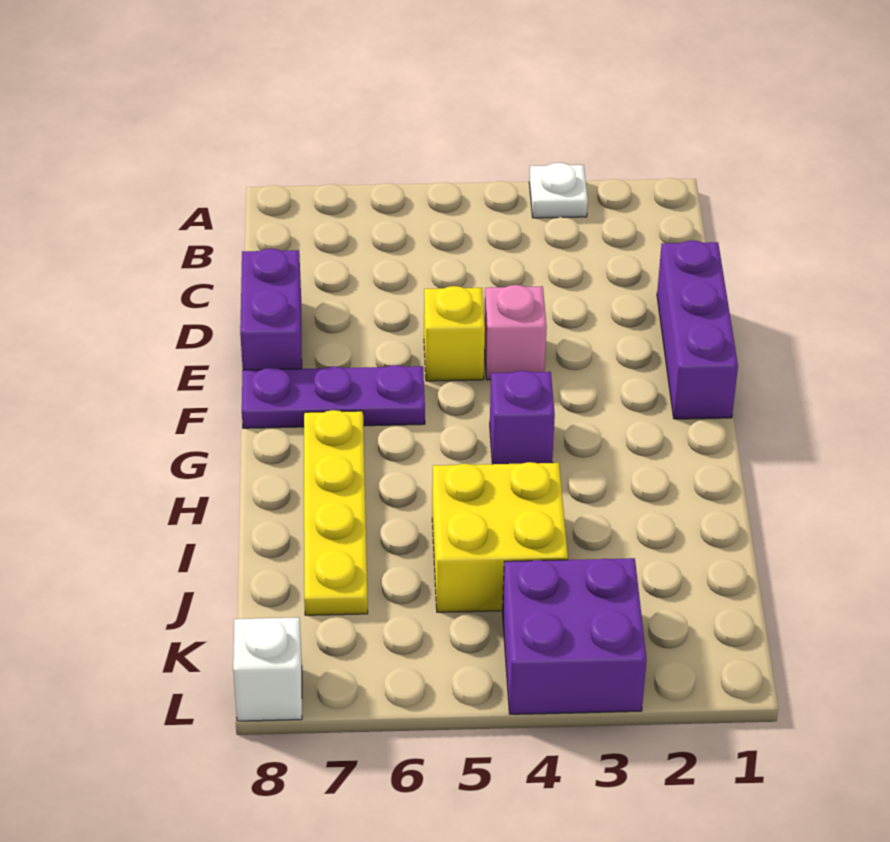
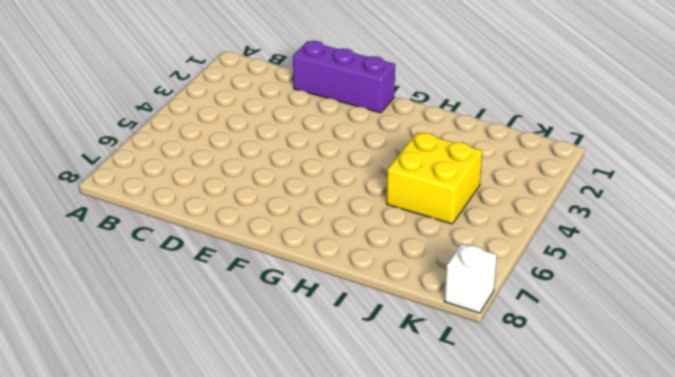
none -> white plate A3 level 1
none -> purple brick D8:E8 level 1

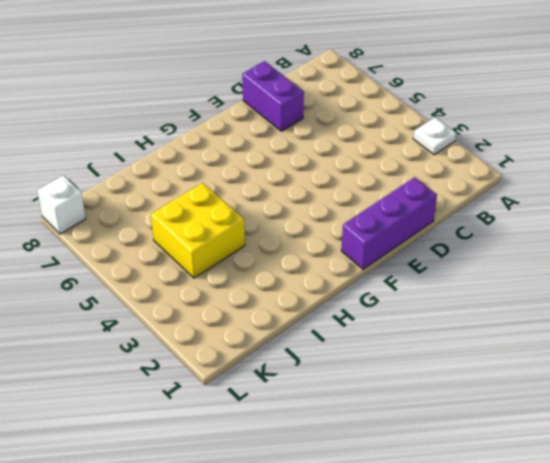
purple brick D7:D8 level 1 -> purple brick D8:E8 level 1
none -> pink brick E4 level 1
none -> yellow brick E5 level 1

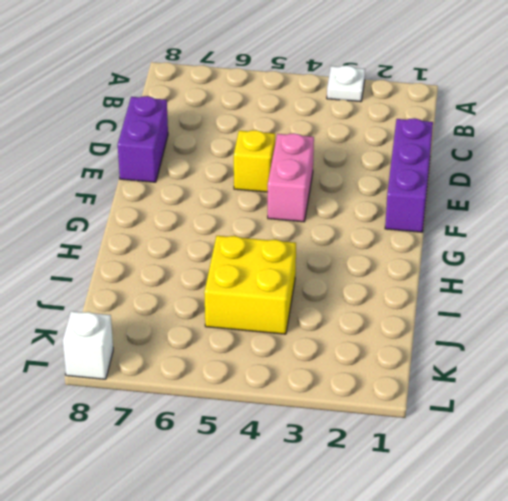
pink brick E4:F4 level 1 -> pink brick E4 level 1
none -> purple plate F6:F8 level 1
none -> purple brick G4 level 1

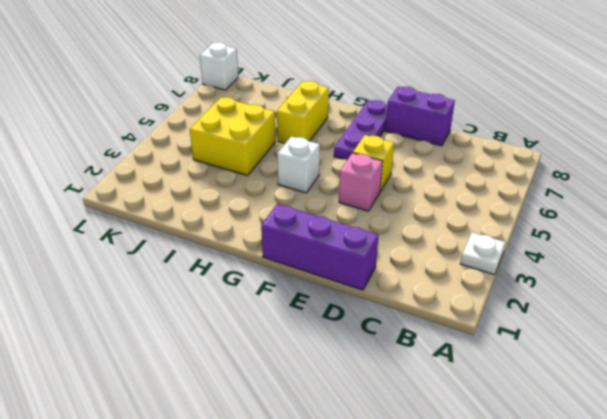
white brick G4 level 1 -> purple brick G4 level 1
yellow brick H6:H7 level 1 -> yellow plate G7:J7 level 1
none -> purple brick K3:L4 level 1

